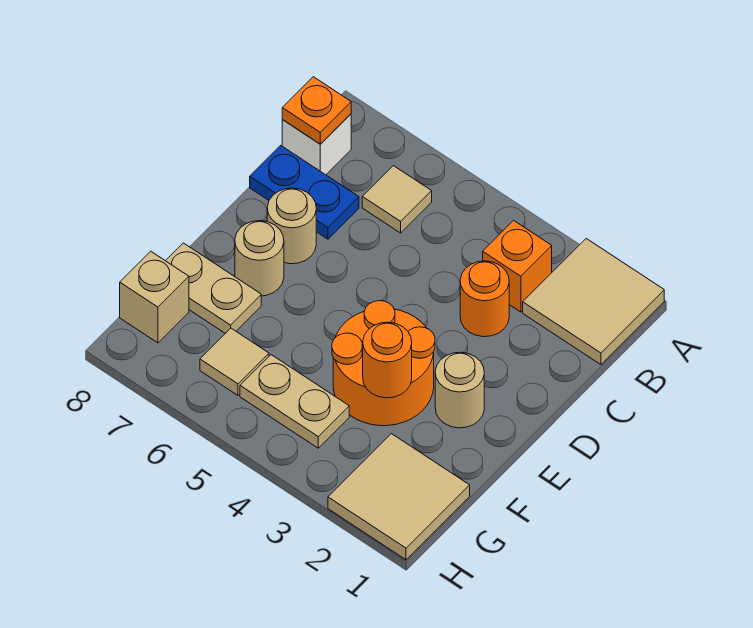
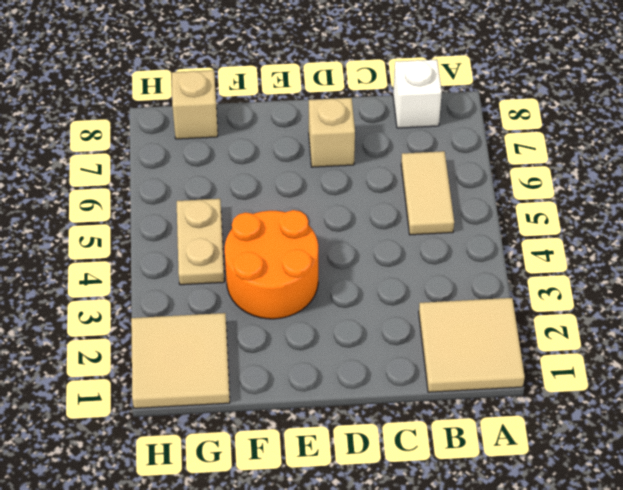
tan tile B5:B6 level 1 -> tan tile B6 level 1
tan brick D7 level 1 -> tan round brick D7 level 1
none -> orange brick B3 level 1
none -> orange round brick C3 level 1
none -> blue plate C7:C8 level 1

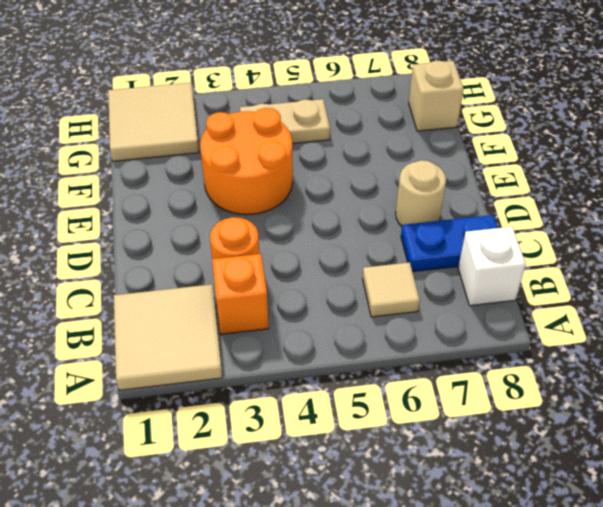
none -> tan round brick E2 level 1
none -> tan round brick E7 level 1
none -> tan plate F7:F8 level 1

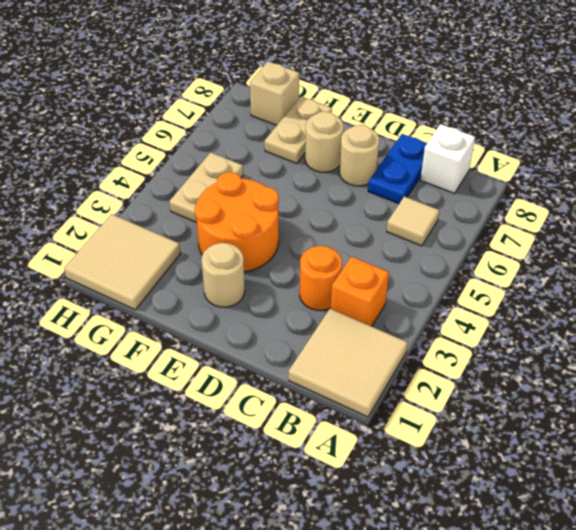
none -> tan tile G6 level 1
none -> orange plate B8 level 2
none -> orange round brick F3 level 2

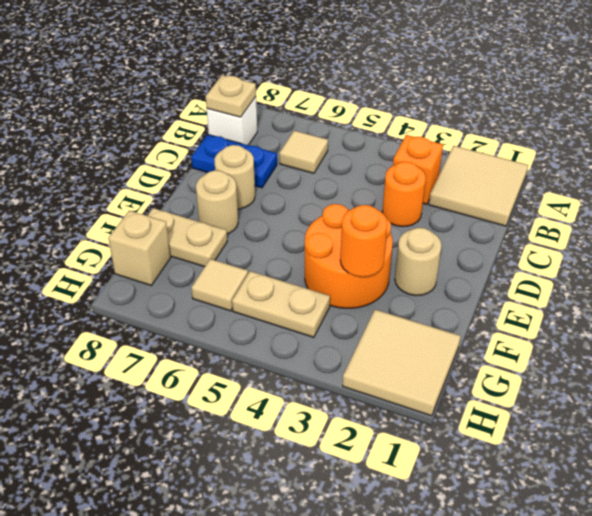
tan plate B8 level 2 -> orange plate B8 level 2

